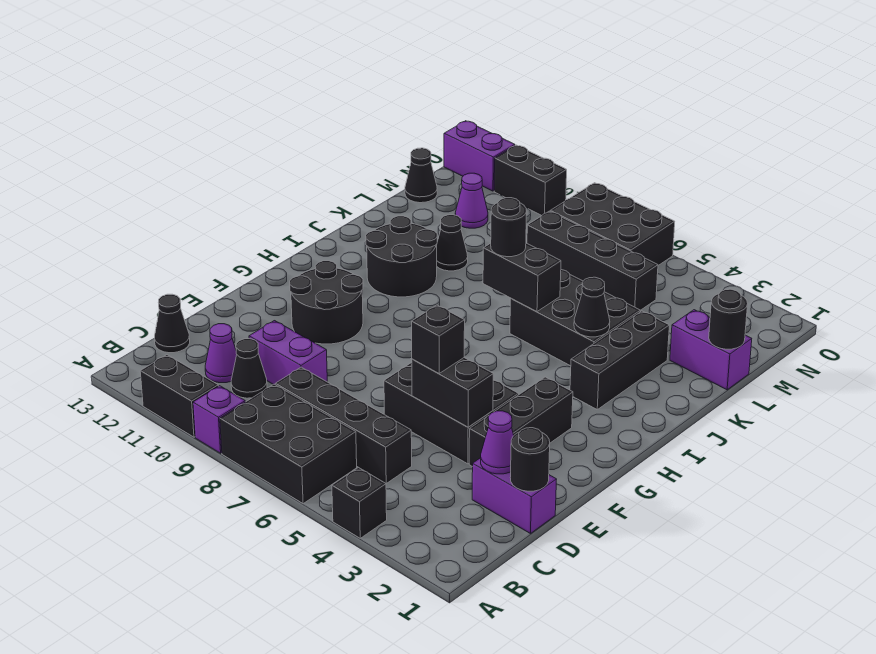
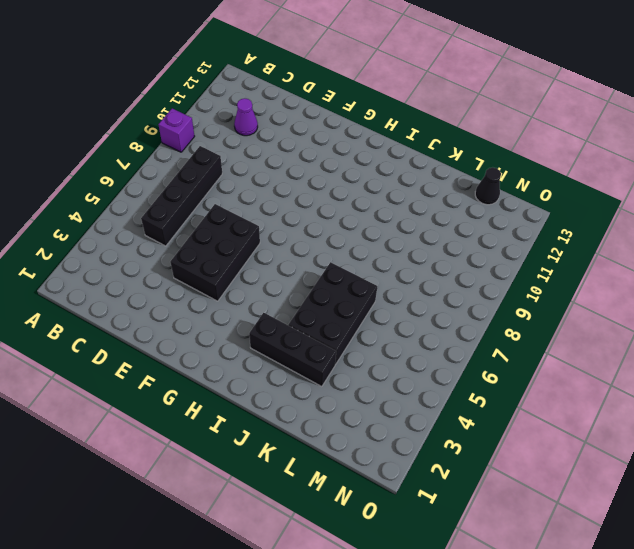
none -> black brick A4 level 1
none -> black brick A6:B8 level 1
none -> black brick A10:A11 level 1
none -> black cone C10 level 1

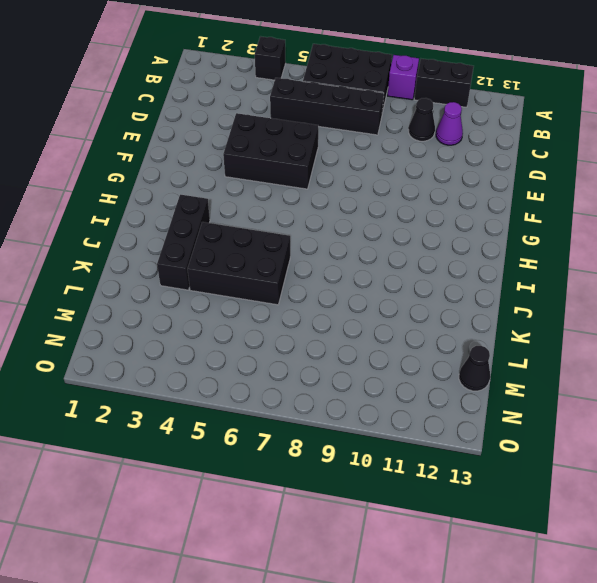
none -> black cone C13 level 1
none -> purple brick D1:D2 level 1
none -> purple brick D9:D10 level 1
none -> black brick E3:G3 level 1

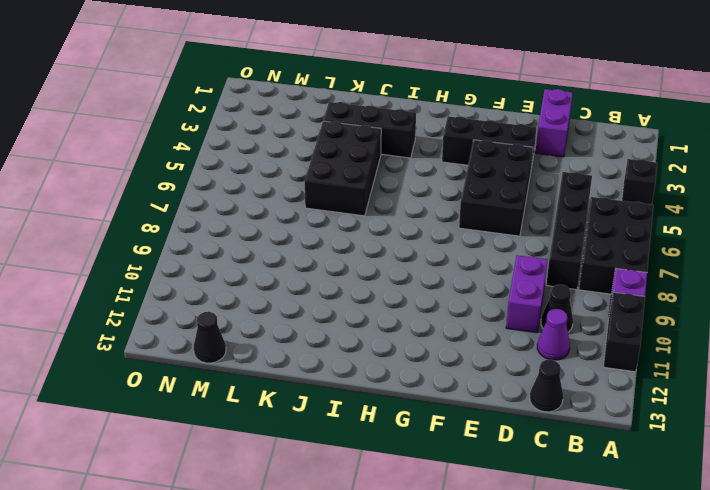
none -> black round brick F10:G11 level 1
none -> black round brick I10:J11 level 1
none -> black cone K10 level 1
none -> purple brick L1:L2 level 1

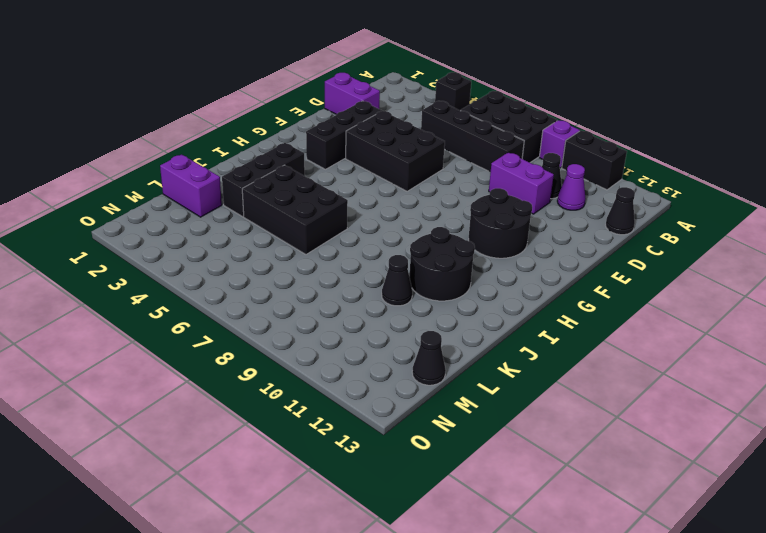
none -> black brick M5:M8 level 1
none -> purple cone M11 level 1
none -> black brick N6:O8 level 1
none -> black brick O10:O11 level 1

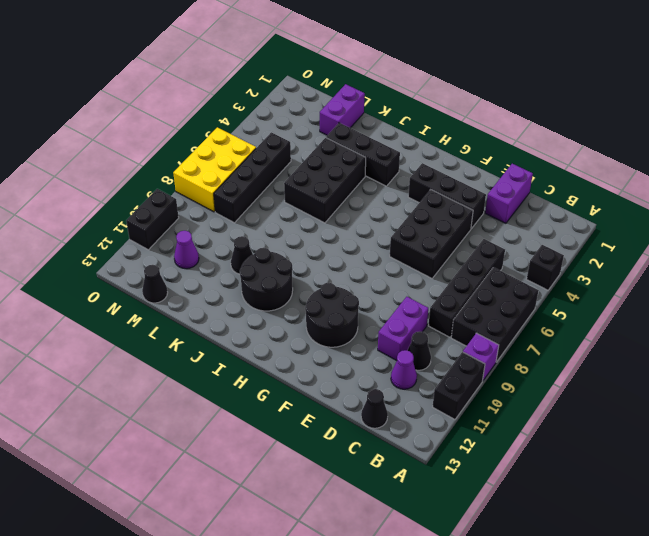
yellow brick N6:O8 level 1 -> black brick N6:O8 level 1
none -> purple brick O12:O13 level 1
none -> black round brick D1 level 2
none -> purple cone D2 level 2
none -> black brick E4:E5 level 2

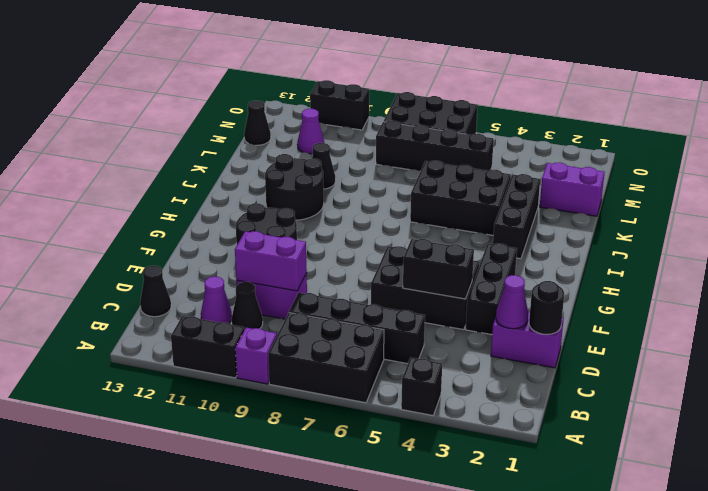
purple brick D9:D10 level 2 -> purple brick O12:O13 level 1
none -> black cone J4 level 2
none -> black brick J6:J7 level 2
none -> black round brick L1 level 2
none -> black brick E5 level 3

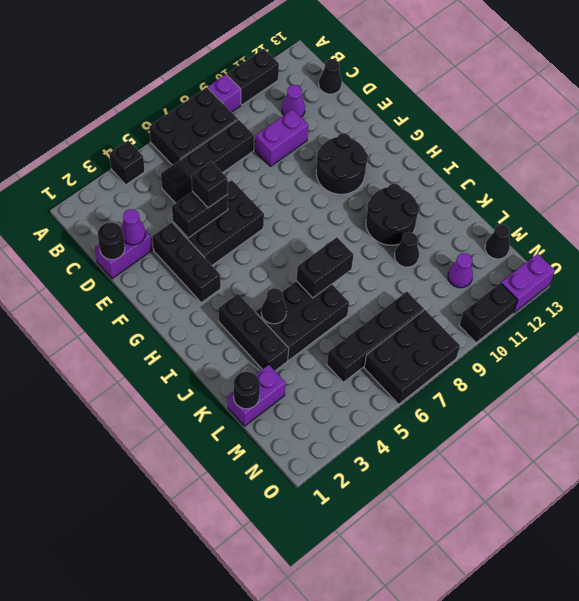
none -> black cone C10 level 1
none -> black round brick J7 level 3

